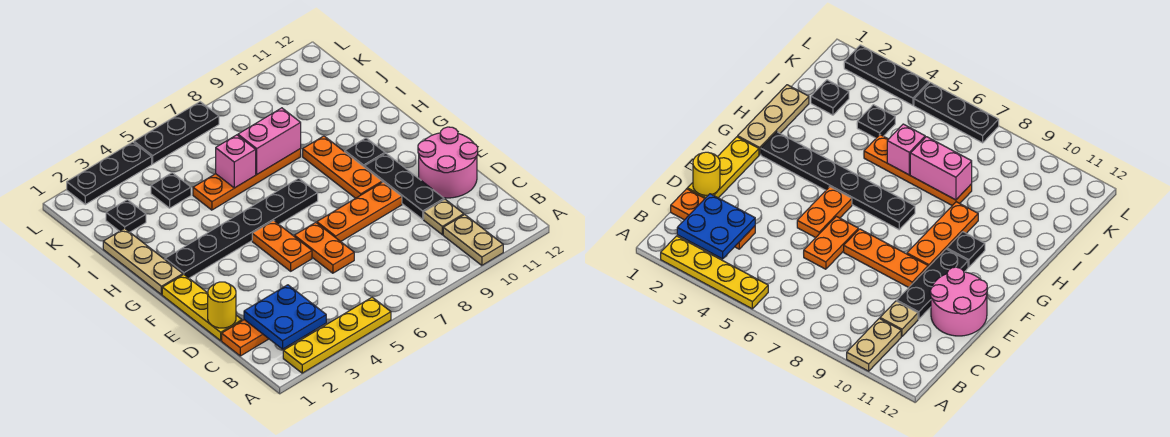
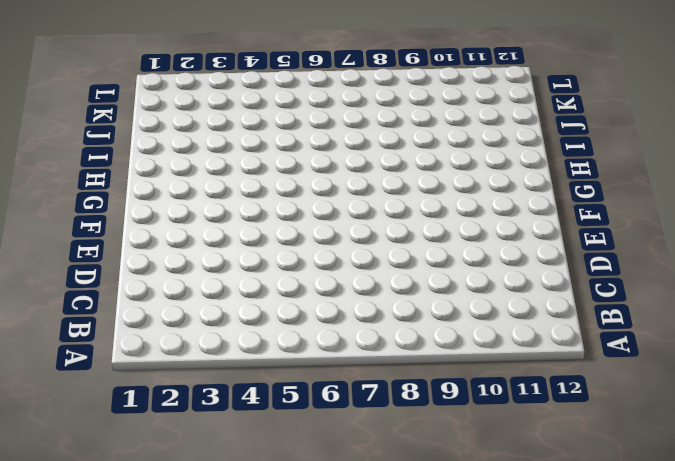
none -> yellow plate A2:A5 level 1
none -> tan plate A10:B10 level 1
none -> orange plate C1:C3 level 1

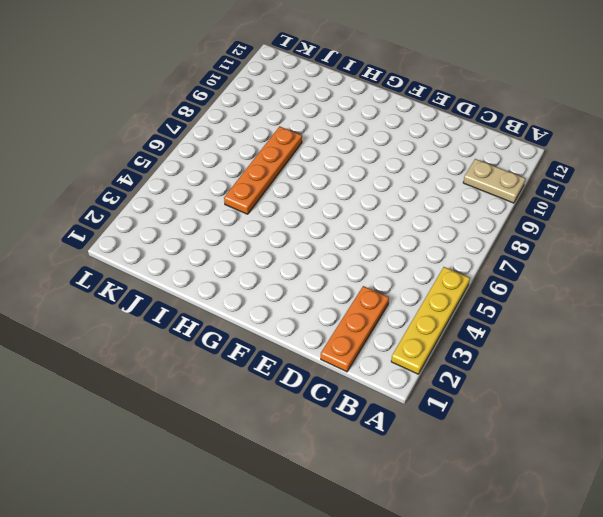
none -> tan plate C10 level 1
none -> yellow plate D1:F1 level 1
none -> orange plate D6:E6 level 1

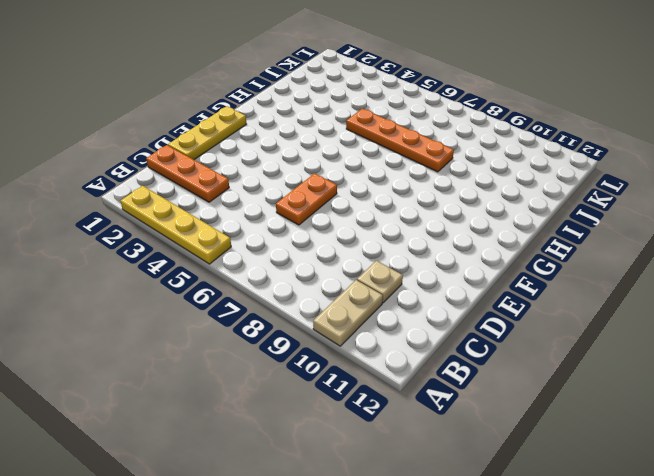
none -> black plate D10:F10 level 1
none -> pink round brick D11:E12 level 1
none -> orange plate E5:F5 level 1

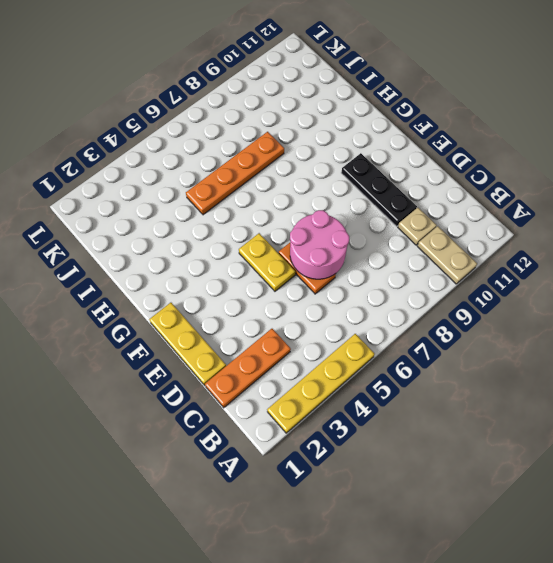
pink round brick D6:E7 level 2 -> pink round brick D11:E12 level 1
yellow plate E5:F5 level 1 -> orange plate E5:F5 level 1
none -> orange plate E7:E9 level 1
none -> orange plate F9:H9 level 1
none -> tan plate G1:I1 level 1

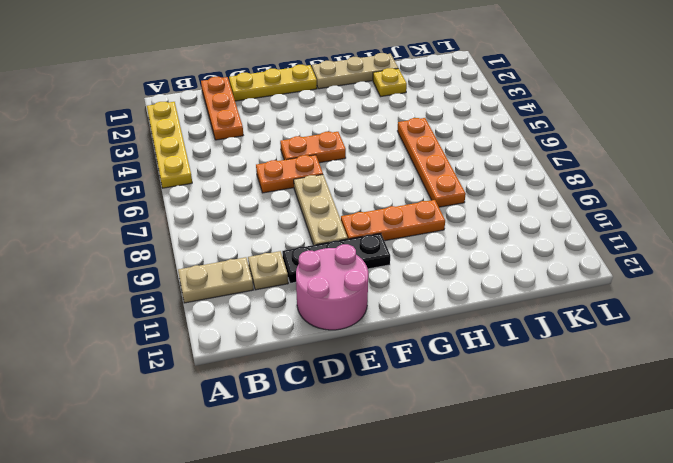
tan plate E7:E9 level 1 -> orange plate E7:E9 level 1
yellow plate I2 level 1 -> none
none -> black plate G2:G7 level 1
none -> black plate G10 level 1
none -> black plate J2 level 1

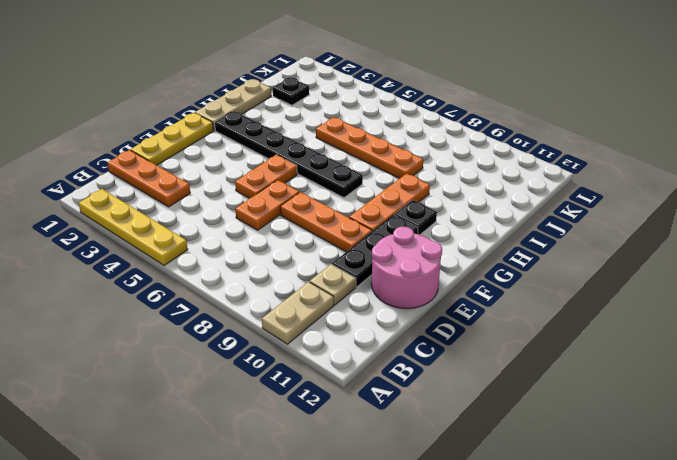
none -> black plate J4 level 1
none -> black plate L2:L4 level 1
none -> black plate L5:L7 level 1

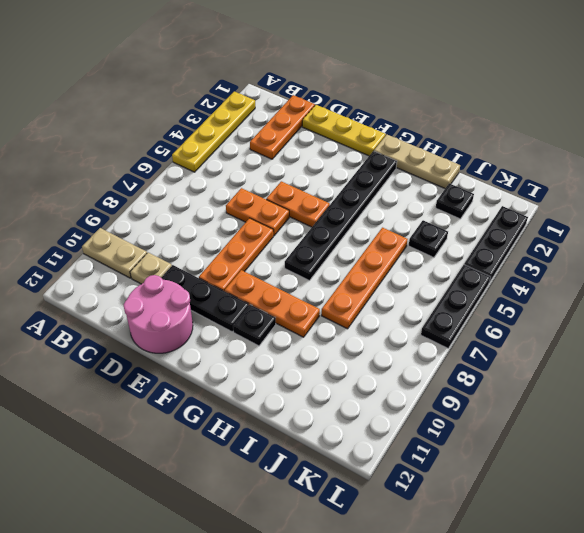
none -> blue plate B2:C3 level 2
none -> yellow round brick D1 level 2
none -> pink brick I6 level 2

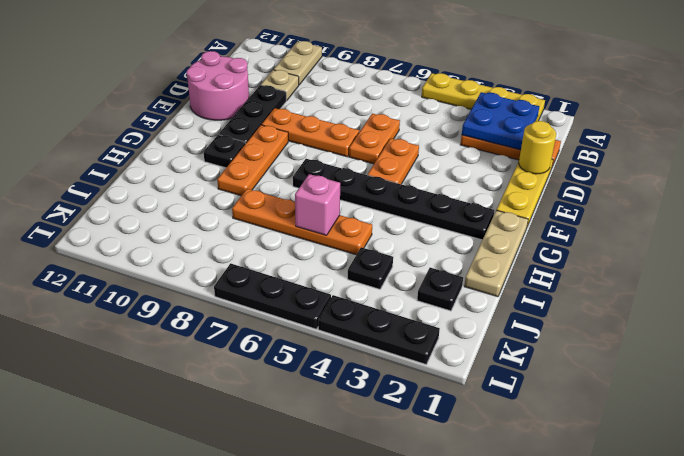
none -> pink brick I7:I8 level 2

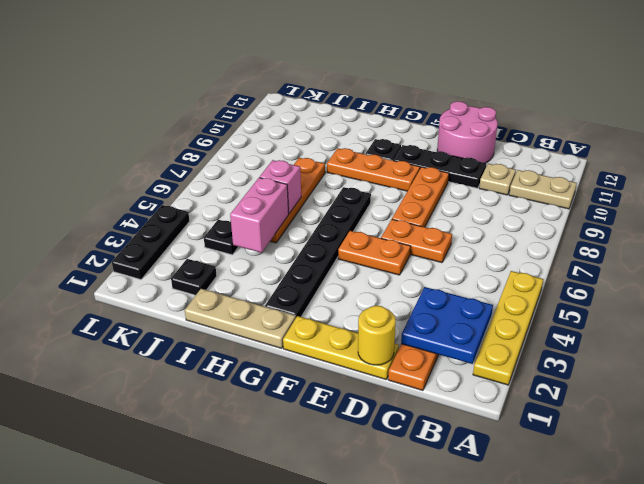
pink brick I4:I5 level 2 -> pink brick I7:I8 level 2
none -> black plate L5:L7 level 1

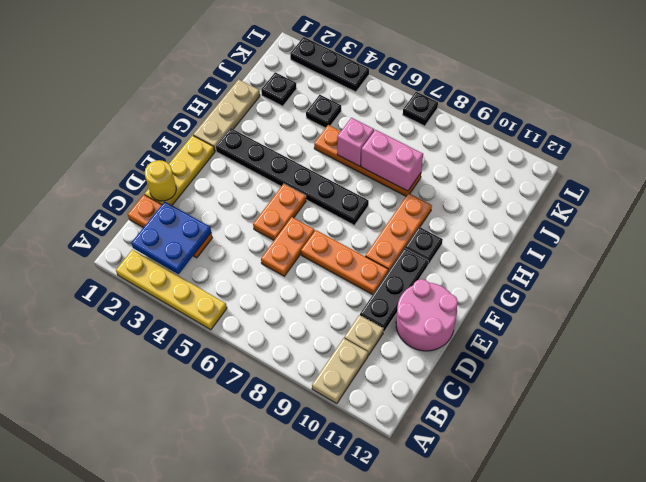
black plate L7 level 1 -> black plate L5:L7 level 1

